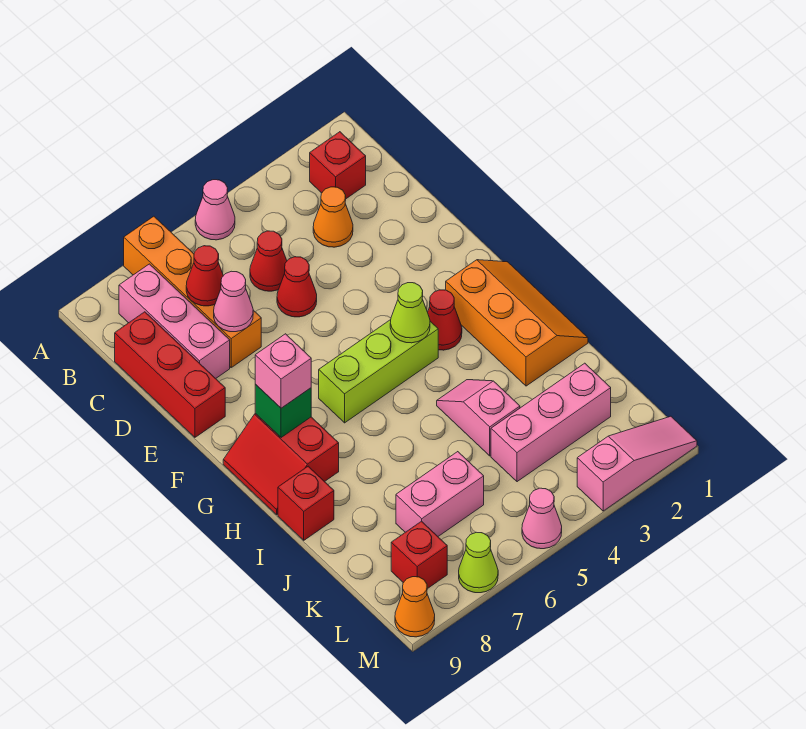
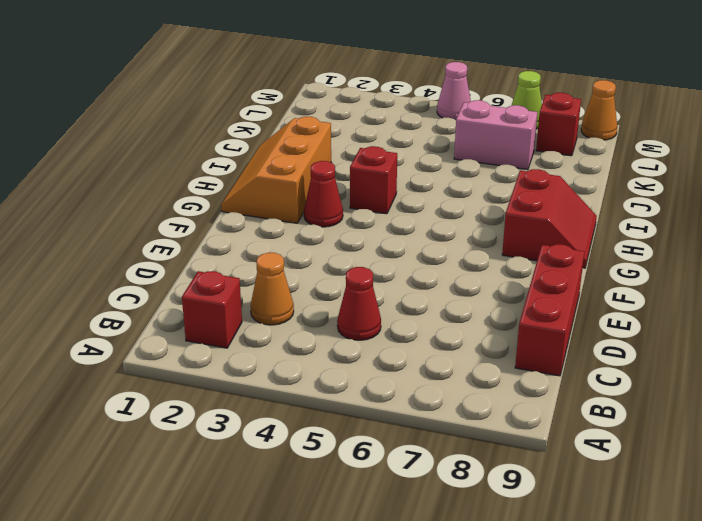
red brick H4 level 1 -> red brick I9 level 1
none -> pink cone A5 level 1
none -> orange brick A7:D7 level 1
none -> pink brick B8:D8 level 1

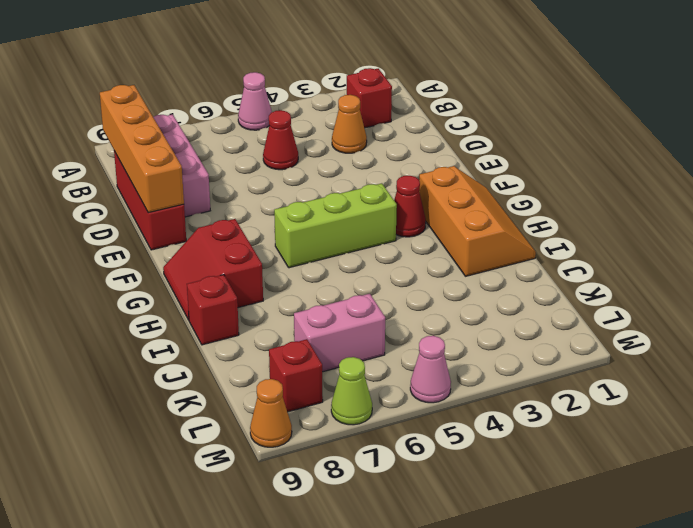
orange brick B9:E9 level 2 -> orange brick A7:D7 level 1
none -> red cone D5 level 1
none -> pink slope I4:J4 level 1 top J
none -> pink brick K2:K4 level 1

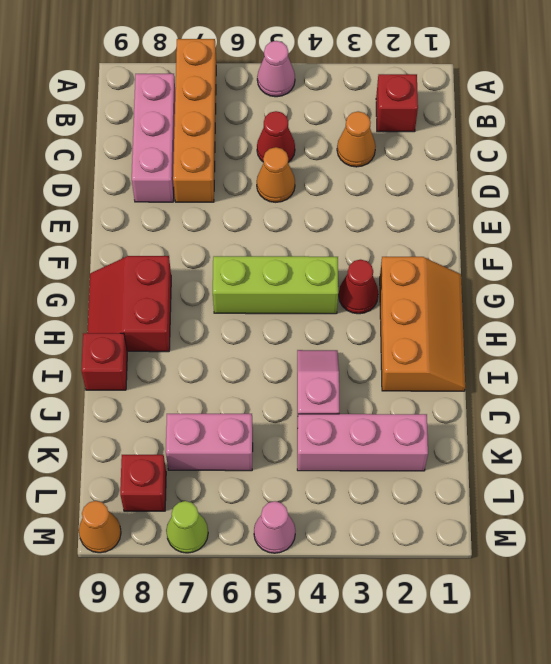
orange cone D5 level 1 -> red cone D5 level 1
none -> red brick C9:E9 level 1
none -> pink slope M1:M3 level 1 top 3
none -> red cone C7 level 2

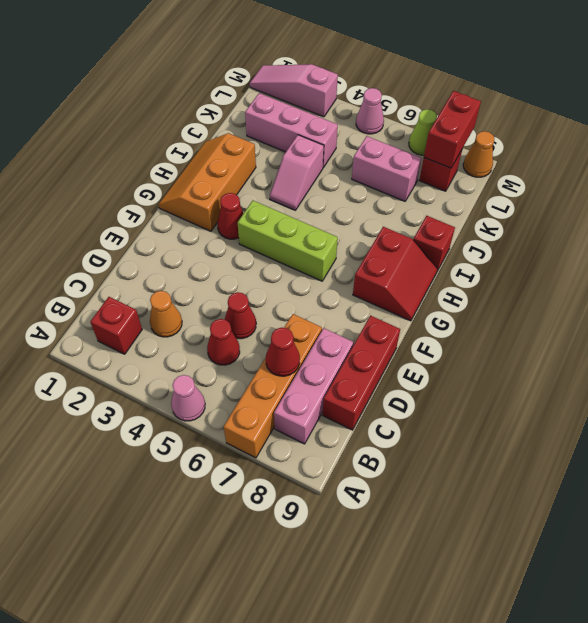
red brick L8:M8 level 2 -> none
none -> pink cone D7 level 2
none -> lime cone G4 level 2
none -> green brick G8 level 2

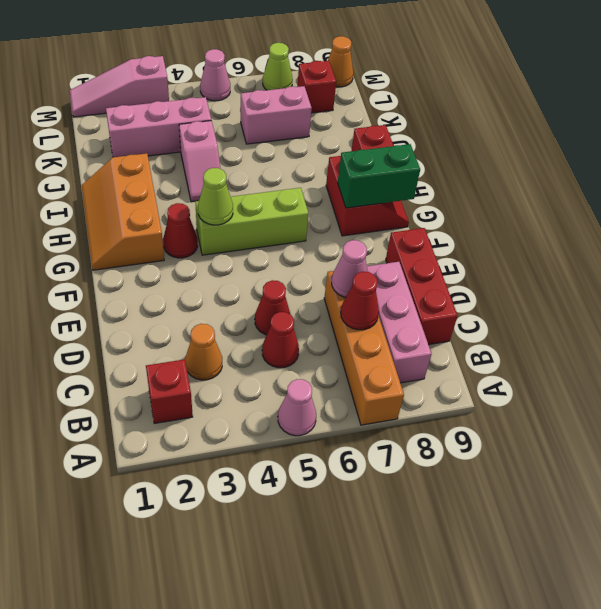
green brick G8:G9 level 2 -> green brick G8 level 2
none -> pink brick G8 level 3

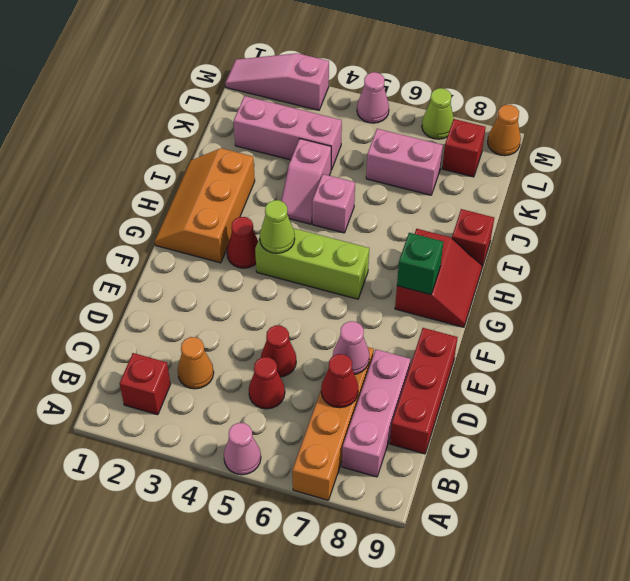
pink brick I5 level 1 -> pink brick G8 level 3

